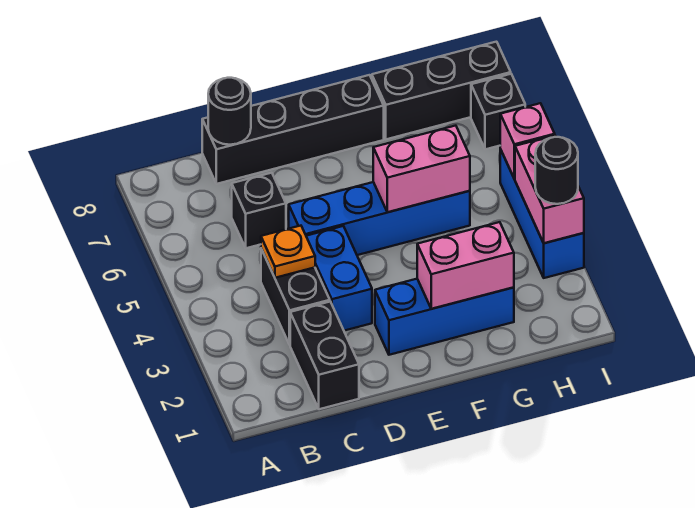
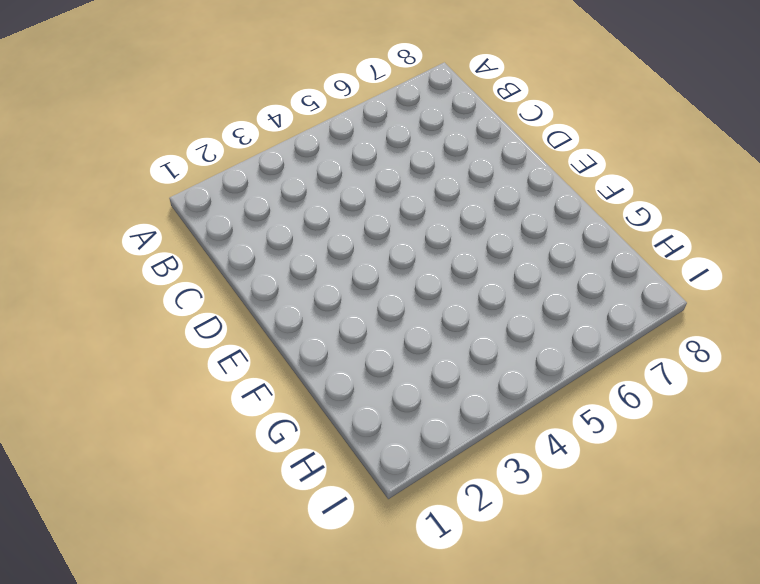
none -> black brick C1:C2 level 1
none -> black brick C3:C4 level 1
none -> black brick C6 level 1

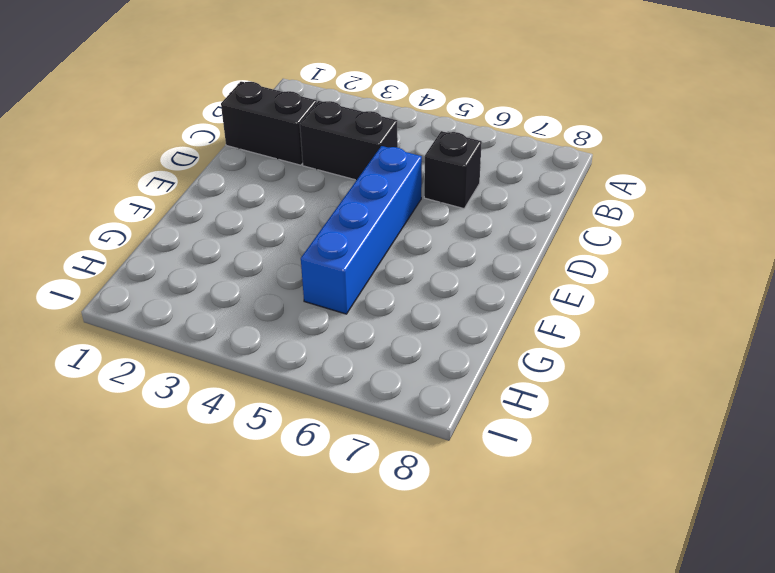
none -> black brick C8:F8 level 1
none -> blue brick D3:D4 level 1
none -> blue brick E2:G2 level 1

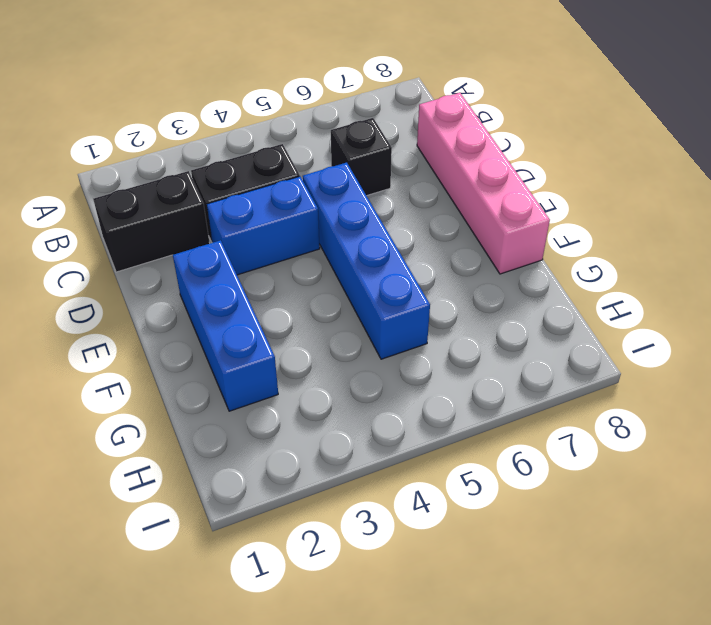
pink brick C8:F8 level 1 -> black brick C8:F8 level 1
none -> black brick G8:I8 level 1
none -> blue brick I3:I5 level 1
none -> black brick I7 level 1

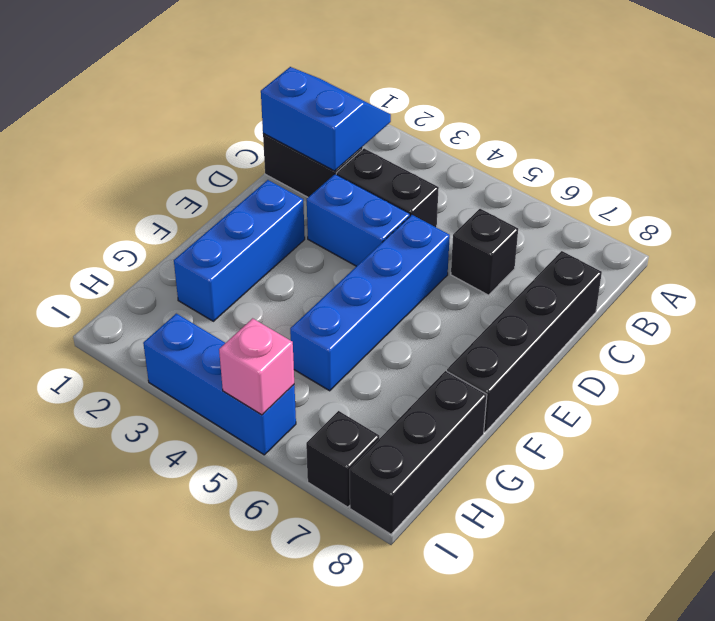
blue slope B1:C2 level 2 top C -> none
none -> orange plate C4 level 2
none -> black round brick C8 level 2
none -> pink brick F2:G2 level 2

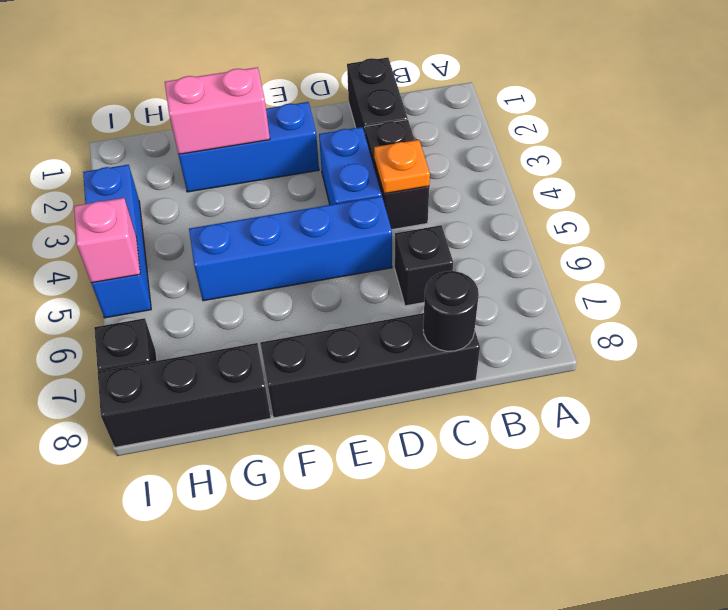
none -> pink brick F5:G5 level 2
none -> pink brick I3:I4 level 2
none -> black round brick I3 level 3

